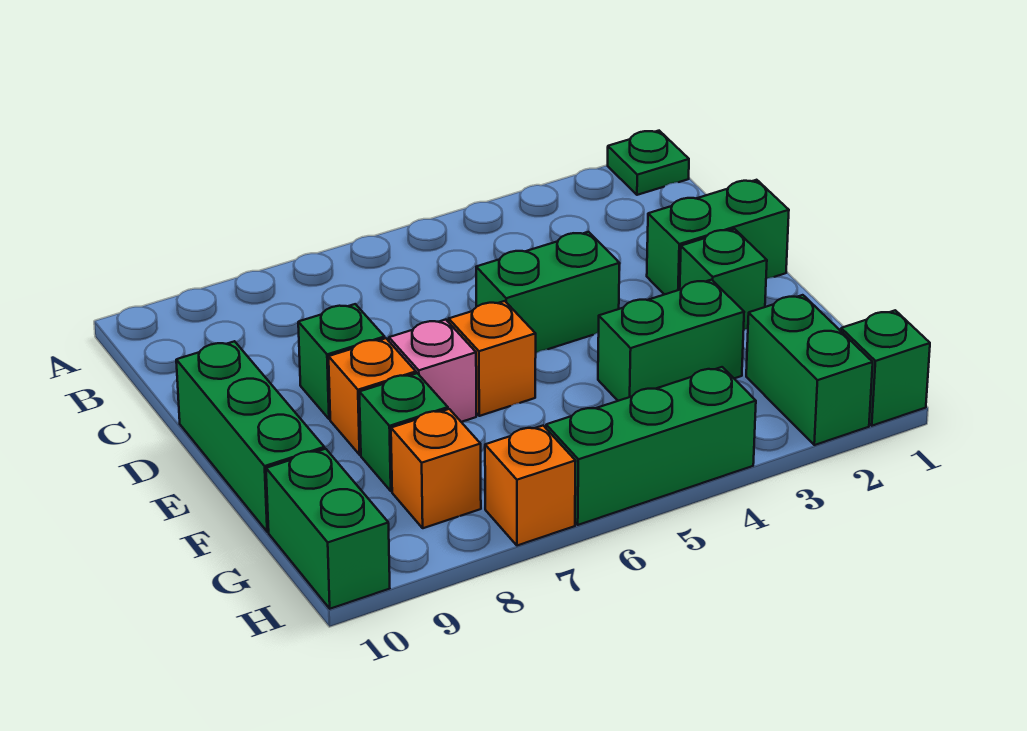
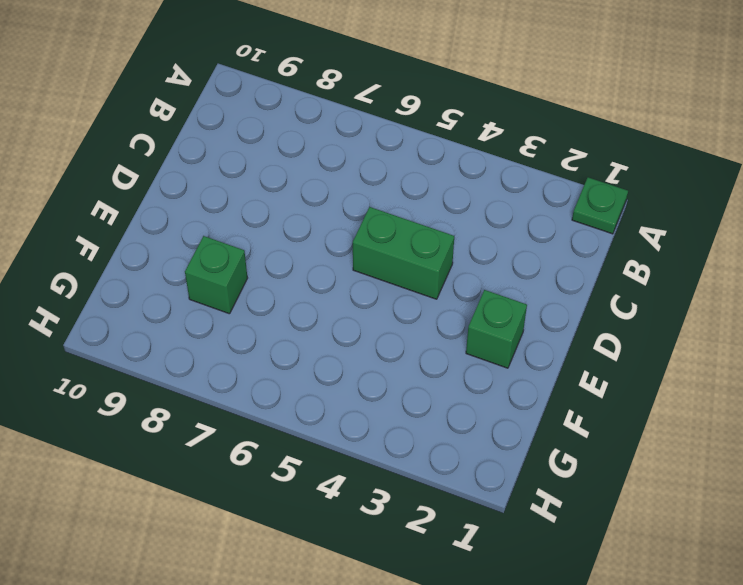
none -> green brick D1:D2 level 1
none -> green brick D8 level 1
none -> green brick D10:F10 level 1

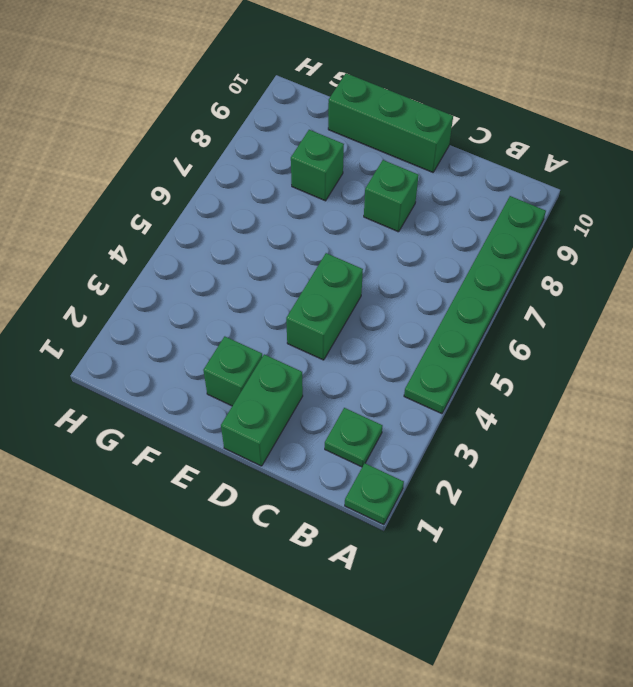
green plate A4:A9 level 1 -> none
green plate B2 level 1 -> none
none -> orange brick E6 level 1
none -> pink brick E7 level 1
none -> orange brick E8 level 1

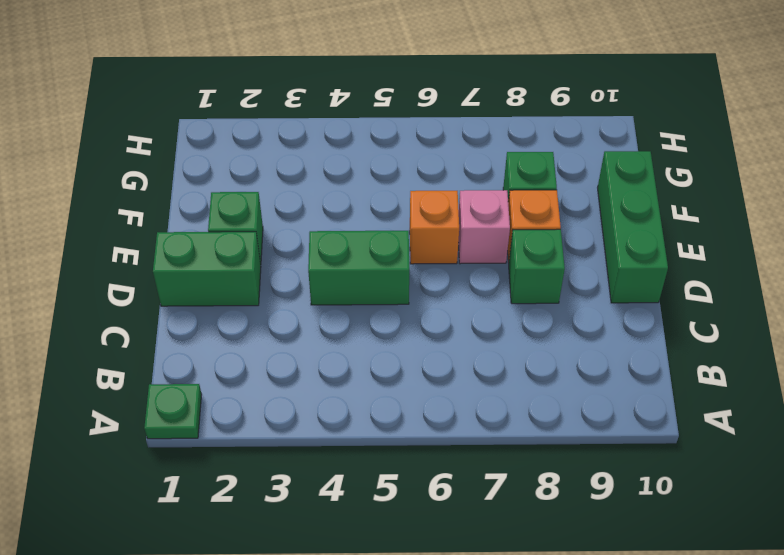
none -> green brick F3:F4 level 1
none -> green brick G2:H2 level 1
none -> orange brick G8 level 1

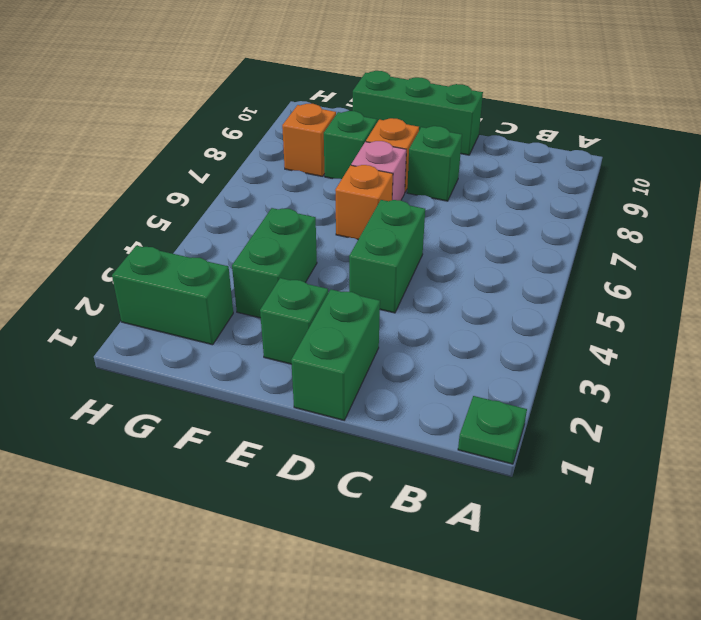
none -> green brick G10:H10 level 1
none -> green brick H1 level 1
none -> green brick H4:H6 level 1

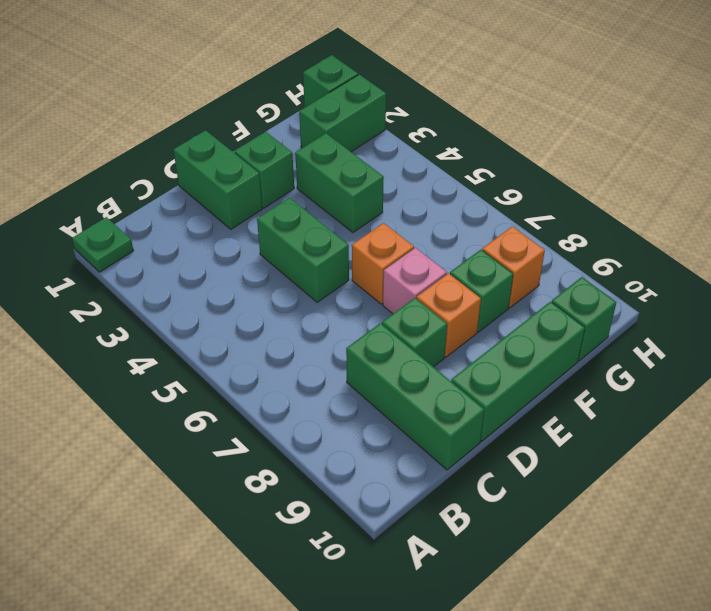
green brick C8:C10 level 1 -> green brick H4:H6 level 1
green brick G10 level 1 -> green brick G10:H10 level 1
none -> orange brick H7 level 1

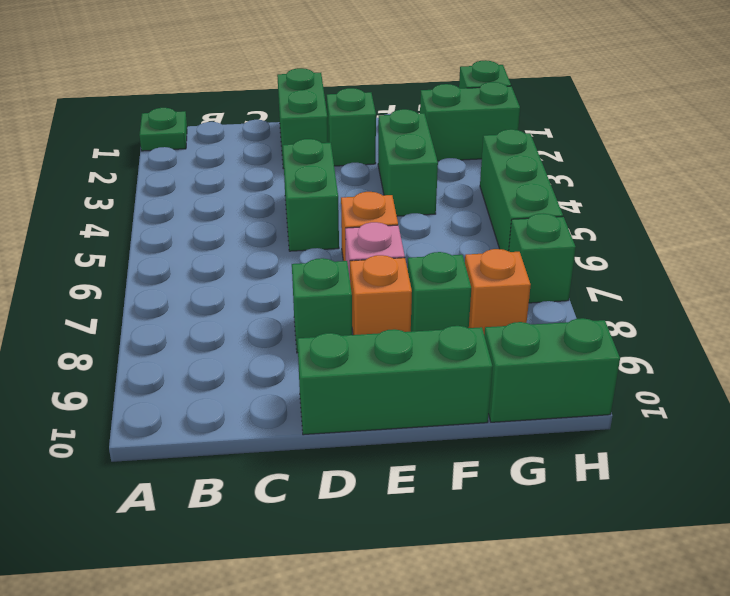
green brick H7 level 1 -> orange brick H7 level 1

